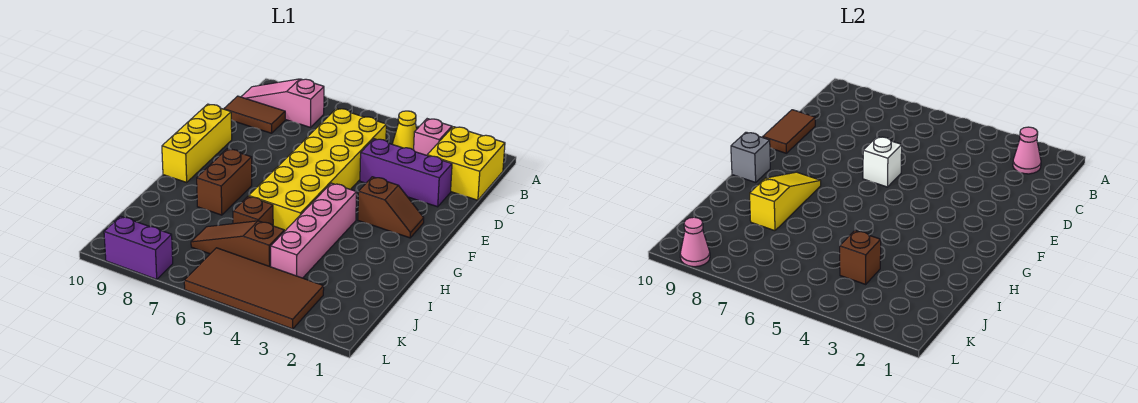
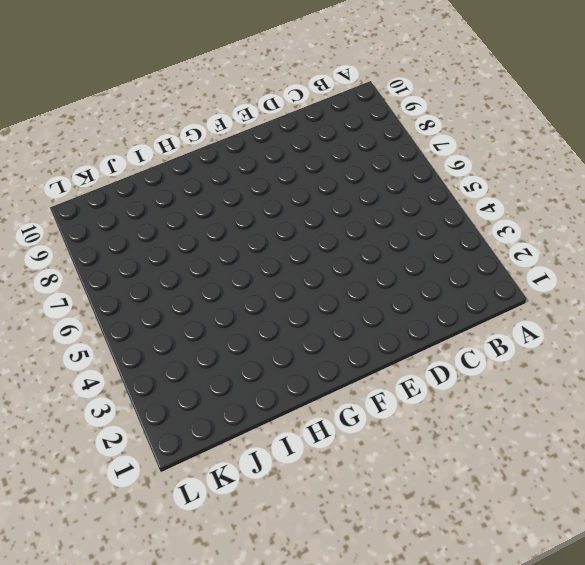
none -> yellow brick B1:C2 level 1
none -> pink brick B3 level 1
none -> yellow cone B4 level 1

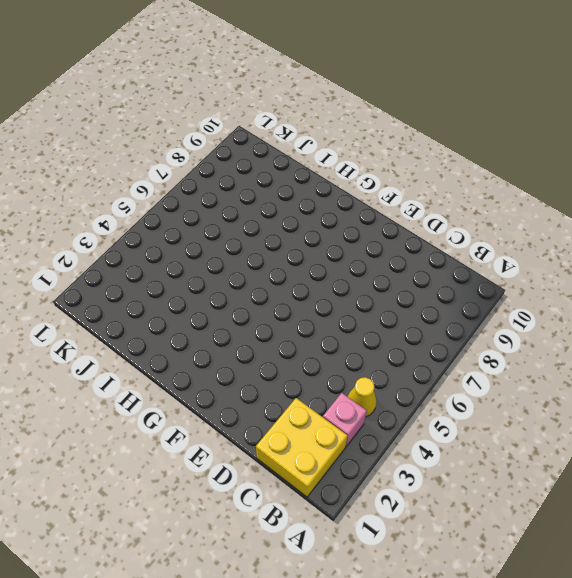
none -> pink slope B8:B10 level 1 top 8
none -> yellow brick C5:H6 level 1
none -> brown tile C9:C10 level 1

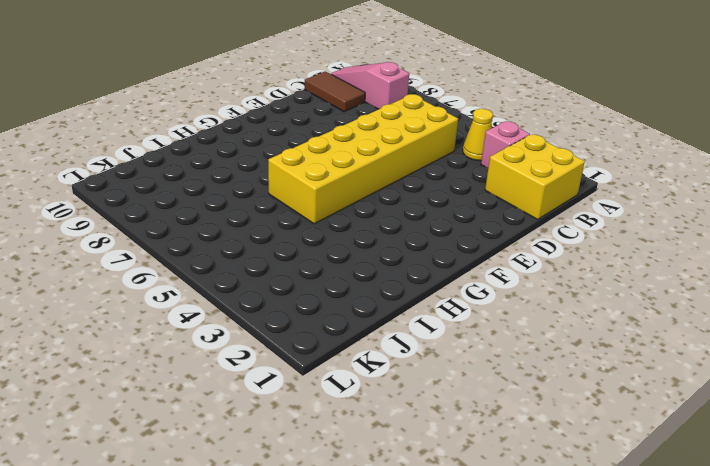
none -> purple brick D2:D4 level 1
none -> yellow brick E10:G10 level 1
none -> brown slope F2:F3 level 1 top 3

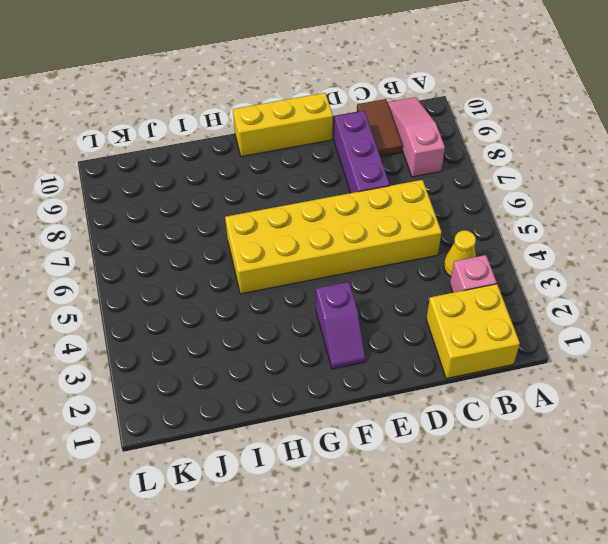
purple brick D7:D9 level 1 -> purple brick D2:D4 level 1
purple slope F2:F3 level 1 top 3 -> brown slope F2:F3 level 1 top 3
none -> pink brick G4:J4 level 1
none -> brown brick G8:H8 level 1
none -> brown brick I6 level 1

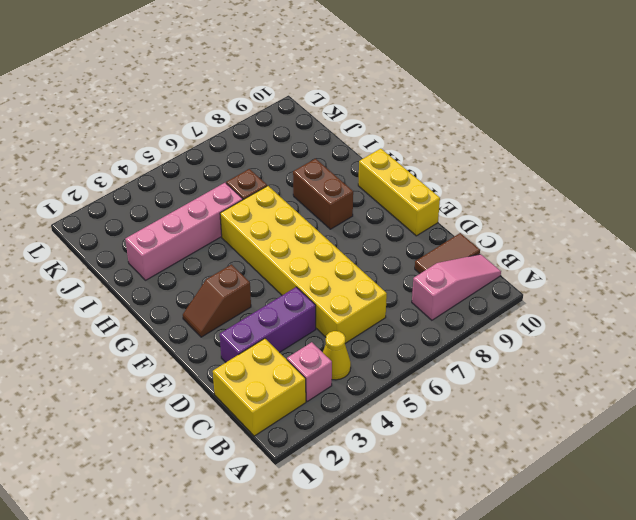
pink brick I2:I5 level 1 -> pink brick G4:J4 level 1
none -> brown slope J5:J7 level 1 top 5
none -> brown tile K3:L6 level 1
none -> purple brick L8:L9 level 1

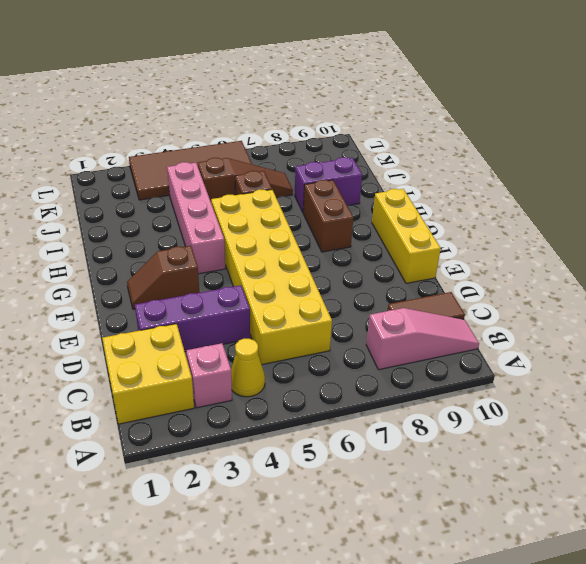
purple brick I8:I9 level 1 -> purple brick L8:L9 level 1
none -> pink cone B2 level 2
none -> brown tile D10:E10 level 2
none -> white brick E6 level 2

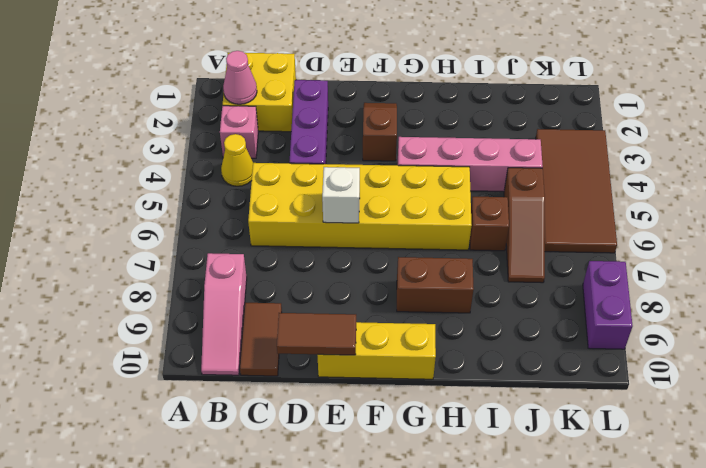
none -> yellow slope G8:I8 level 2 top I
none -> grey brick G10 level 2
none -> brown brick J4 level 2

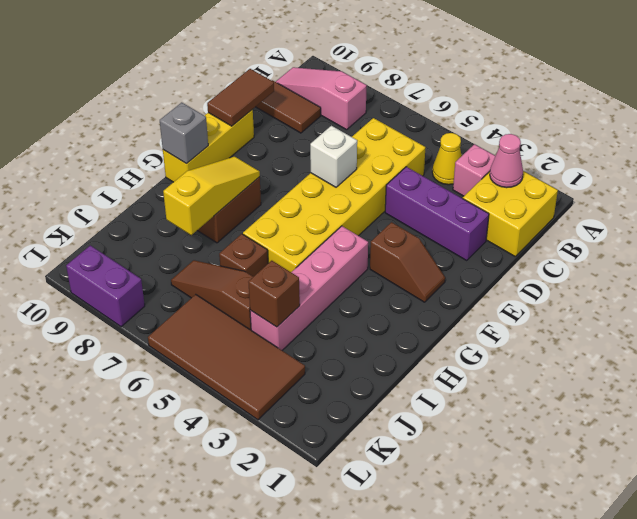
none -> pink cone L9 level 2

